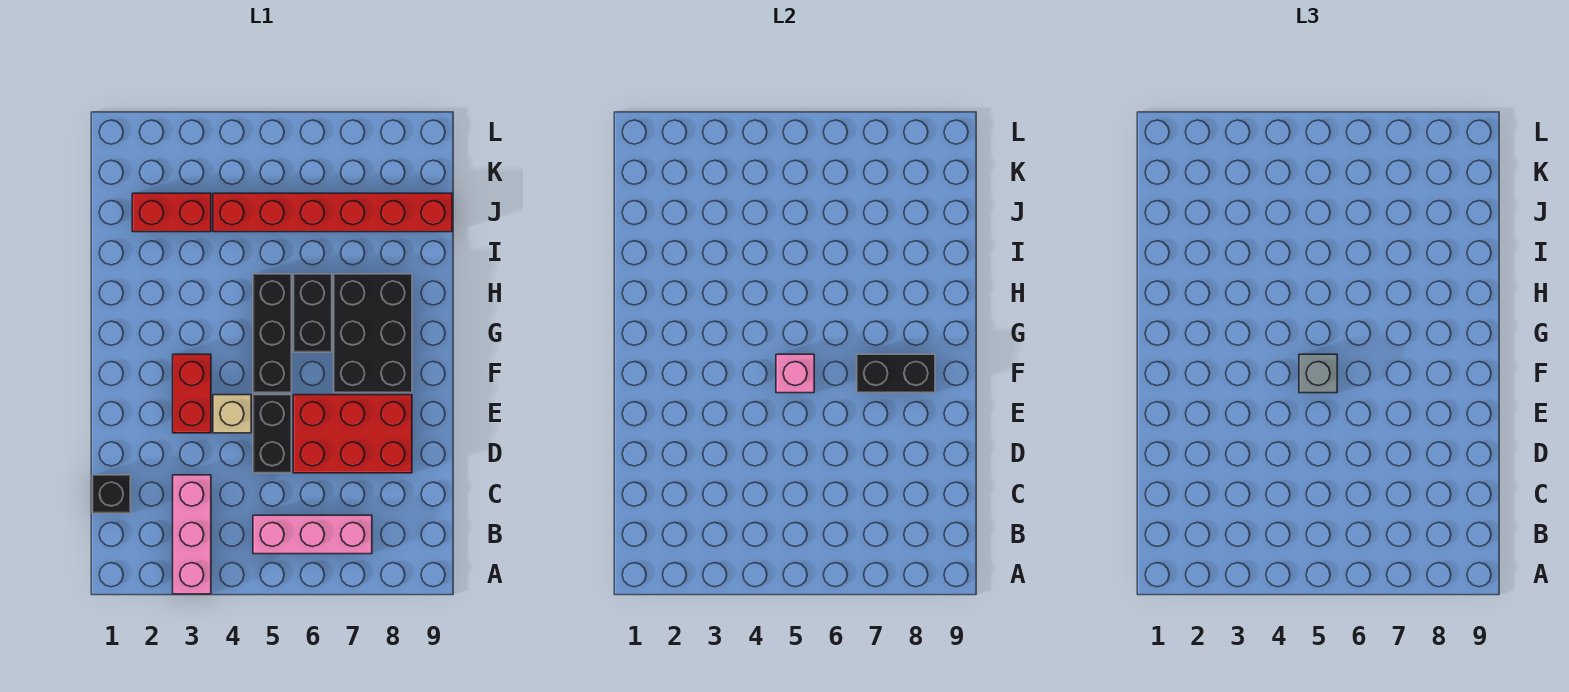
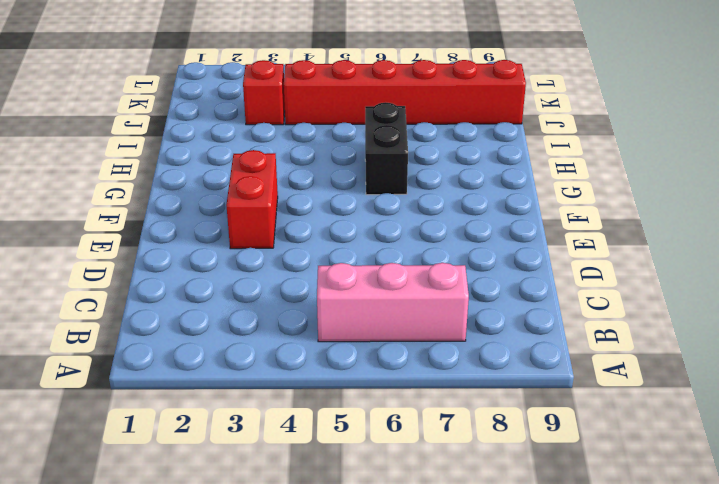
red brick J3 level 1 -> red brick J2:J3 level 1
none -> pink brick A3:C3 level 1
none -> black brick C1 level 1
none -> black brick D5:E5 level 1

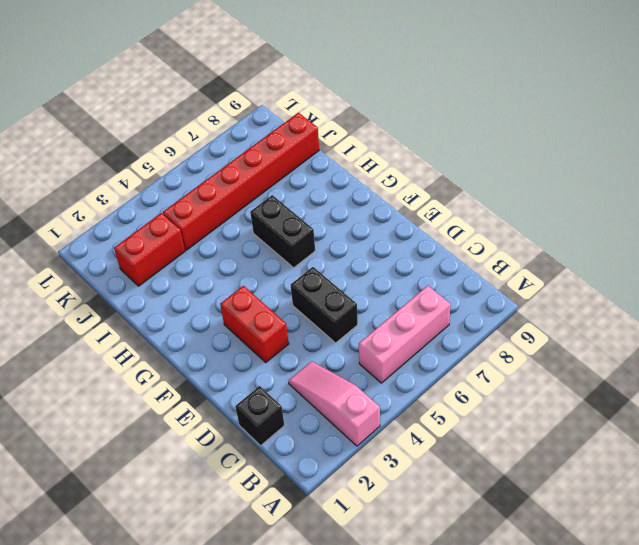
pink slope A3:C3 level 1 top A -> pink brick A3:C3 level 1
none -> red brick D6:E8 level 1
none -> tan brick E4 level 1
none -> black brick F5:H5 level 1

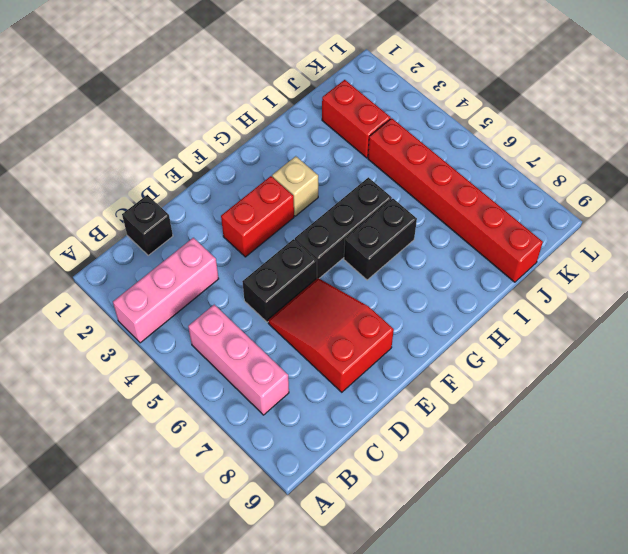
red slope D6:E8 level 1 top 8 -> red brick D6:E8 level 1
tan brick G3 level 1 -> tan brick E4 level 1
none -> black brick F7:H8 level 1
none -> pink brick F5 level 2
none -> black brick F7:F8 level 2

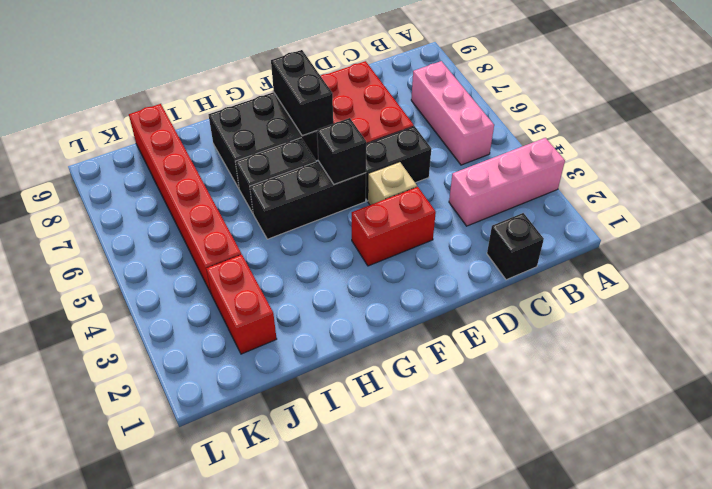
black brick F5 level 2 -> pink brick F5 level 2
none -> grey brick F5 level 3

